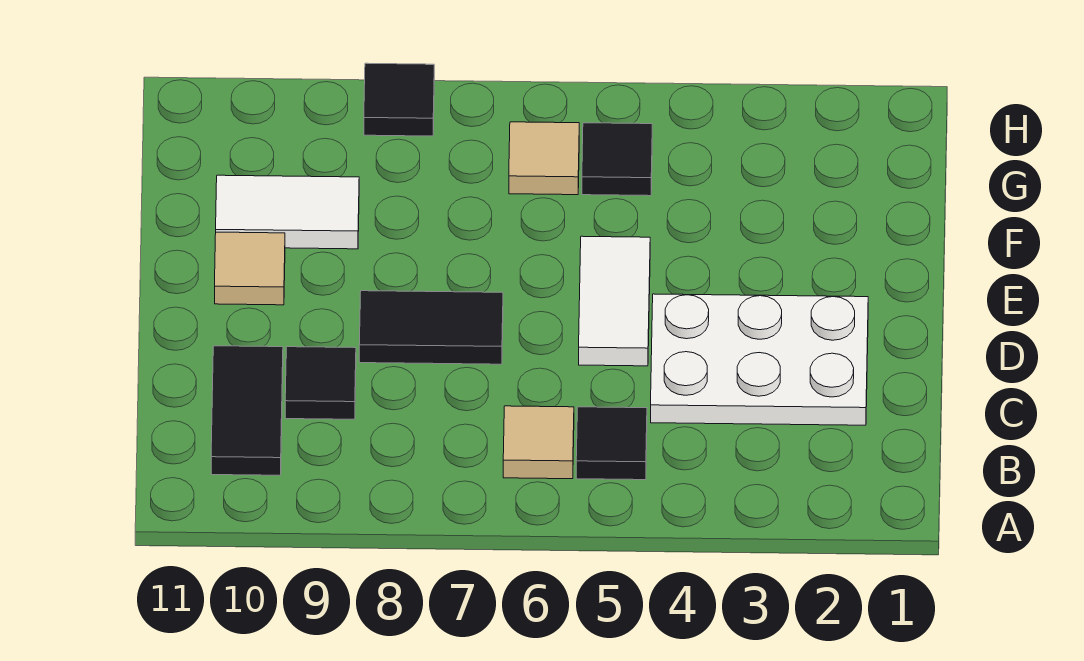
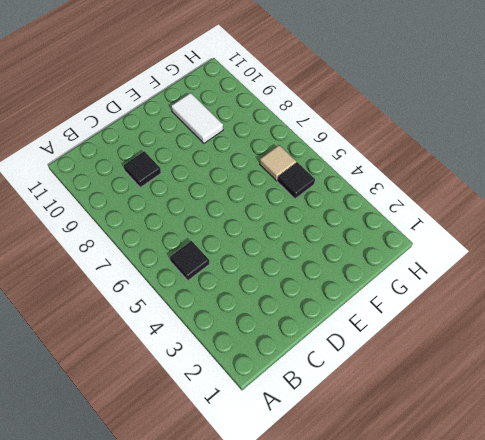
none -> tan tile B6 level 1
none -> black tile B10:C10 level 1
none -> white plate C2:D4 level 1

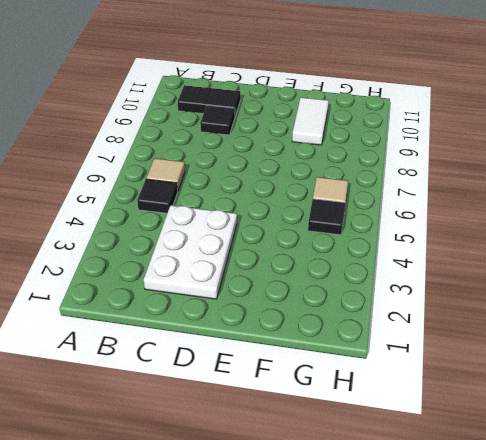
none -> white tile D5:E5 level 1
none -> black tile D7:D8 level 1
none -> tan tile E10 level 1

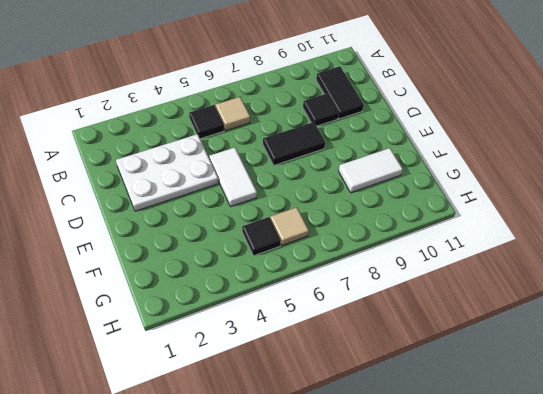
none -> tan tile E10 level 1
none -> black tile H8 level 1

